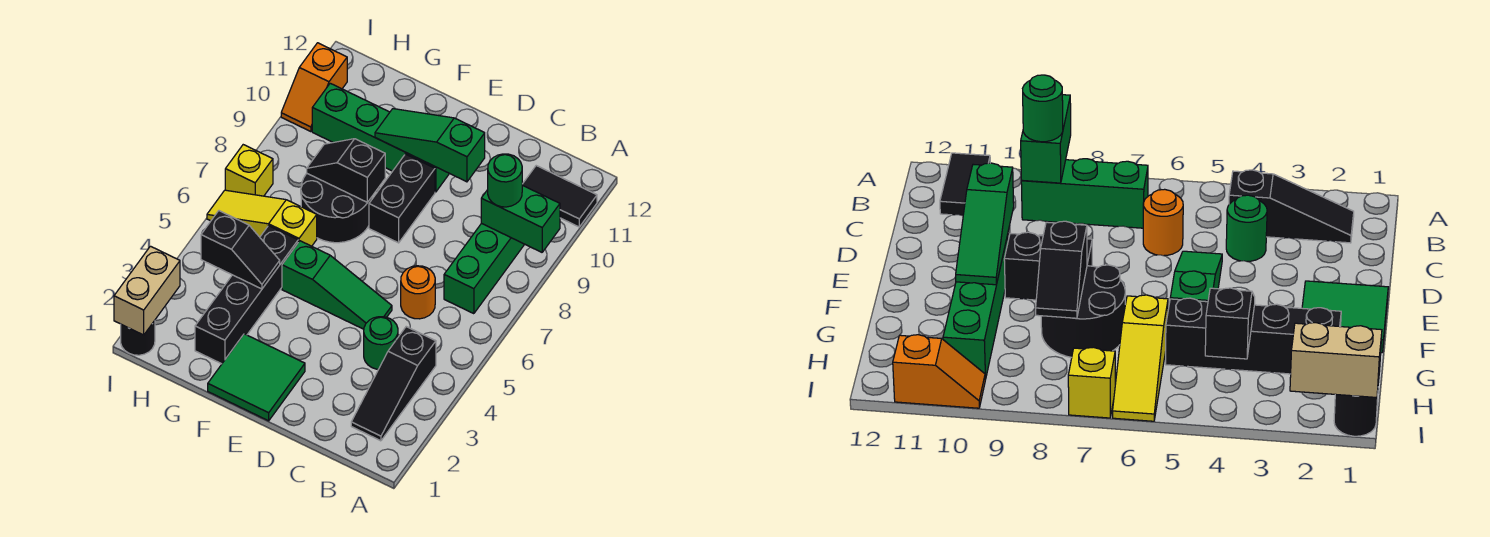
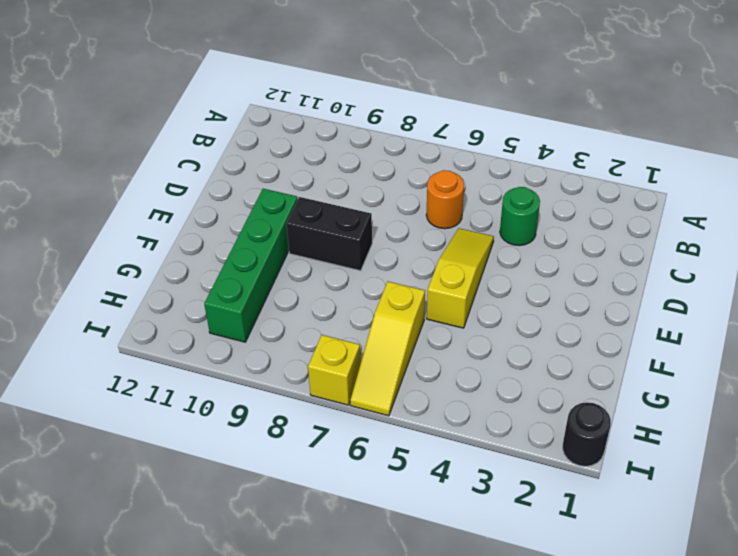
yellow slope D5:F5 level 1 top F -> green slope D5:F5 level 1 top F
none -> black tile A11:B11 level 1
none -> black slope B2:B4 level 1 top 4
none -> green brick B7:B9 level 1

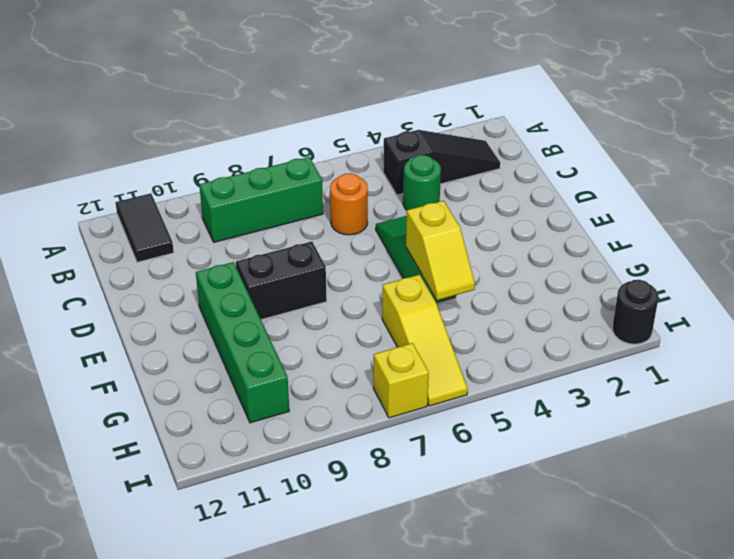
yellow slope F5:G5 level 2 top F -> none
none -> green tile E1:F2 level 1
none -> black round brick F7:G8 level 1
none -> black brick G2:G5 level 1

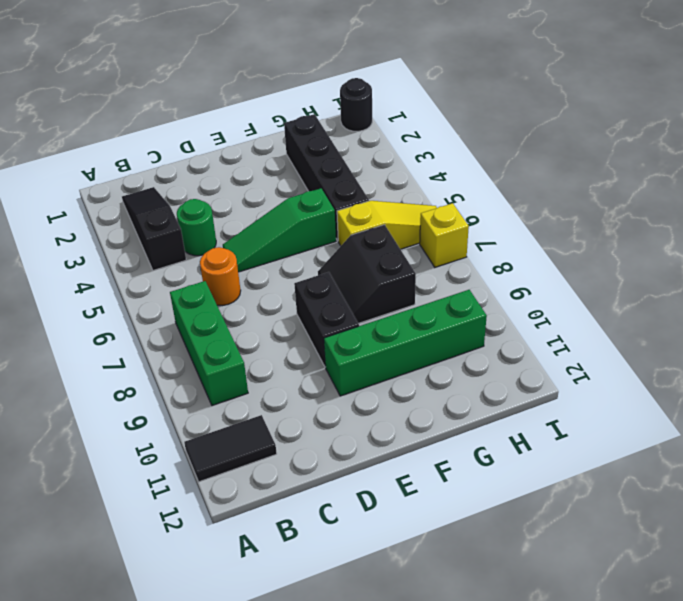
black slope F7:G8 level 1 top G -> black round brick F7:G8 level 1
none -> green tile E1:F2 level 1
none -> orange slope I10:I11 level 1 top 11
none -> green brick A9:B9 level 2

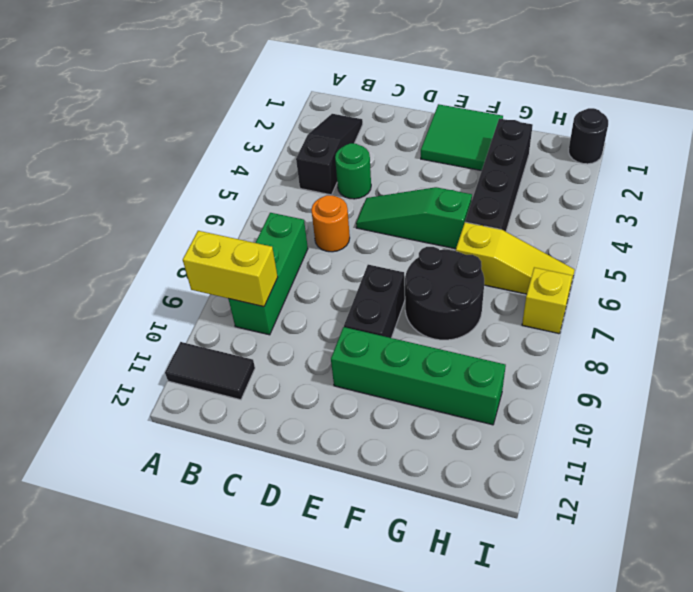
yellow brick A9:B9 level 2 -> green brick A9:B9 level 2
none -> orange slope I10:I11 level 1 top 11
none -> green slope D10:F10 level 2 top D
none -> black slope F8:G8 level 2 top F

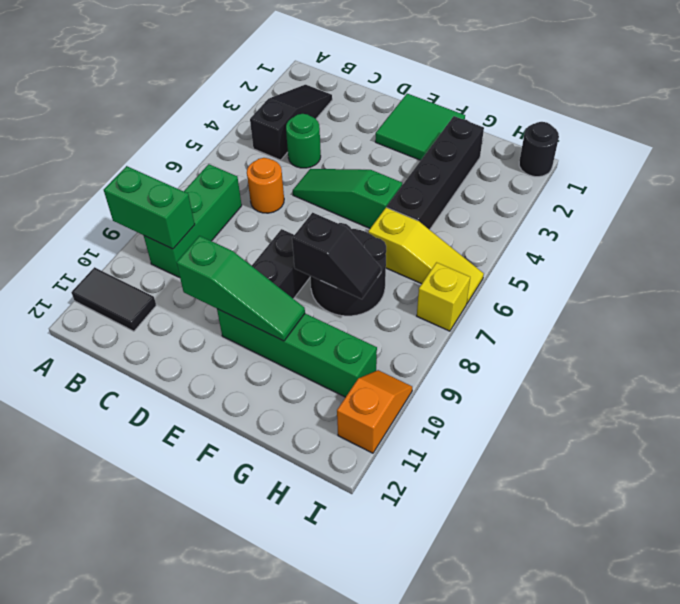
none -> black slope G4:H4 level 2 top H
none -> tan brick I1:I2 level 2
none -> green round brick B9 level 3

